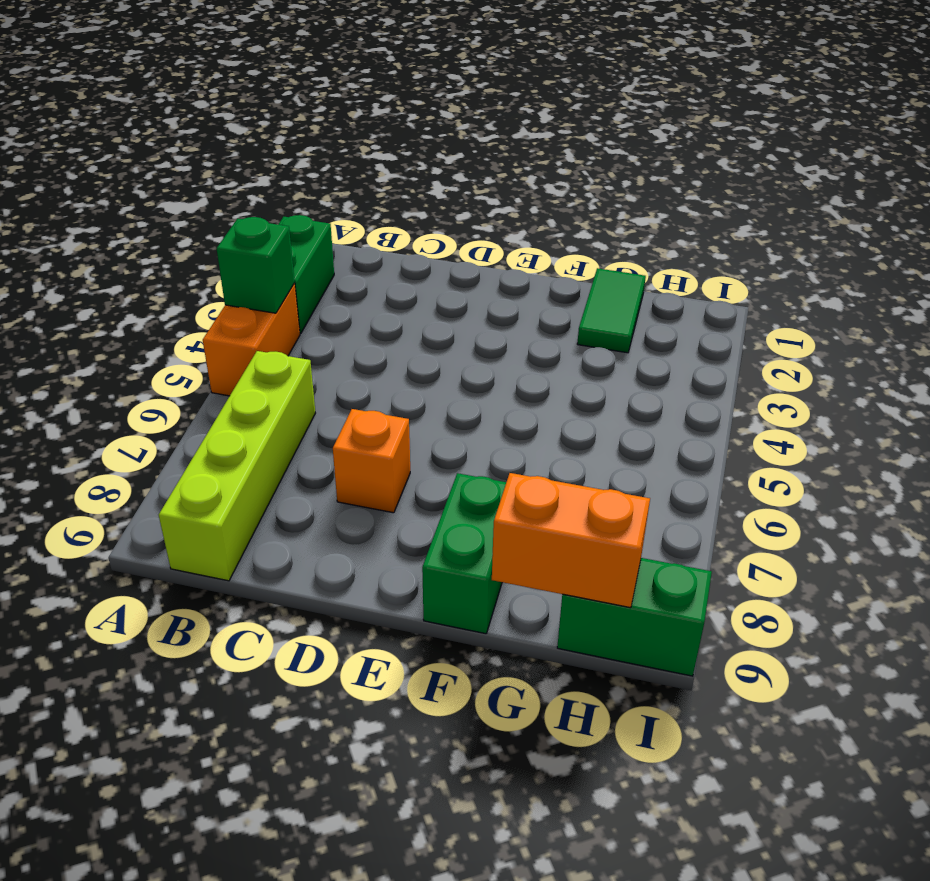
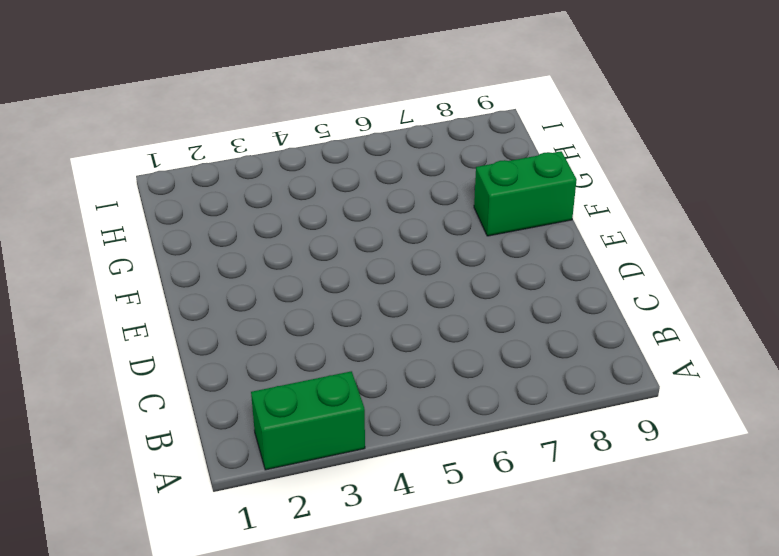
none -> orange brick A4:A5 level 1
none -> lime brick B6:B9 level 1

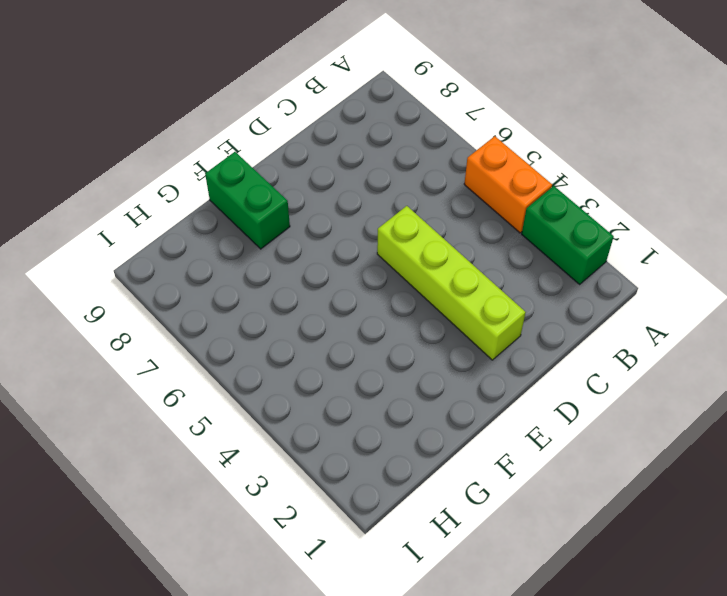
lime brick D2:D5 level 1 -> lime brick B6:B9 level 1
none -> orange brick D7 level 1
none -> green tile G1:G2 level 1

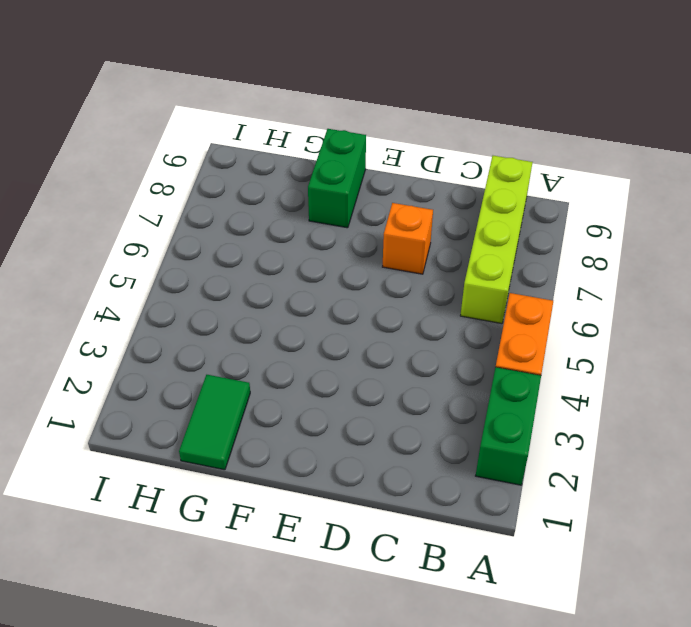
none -> green brick H9:I9 level 1
none -> green brick A4 level 2

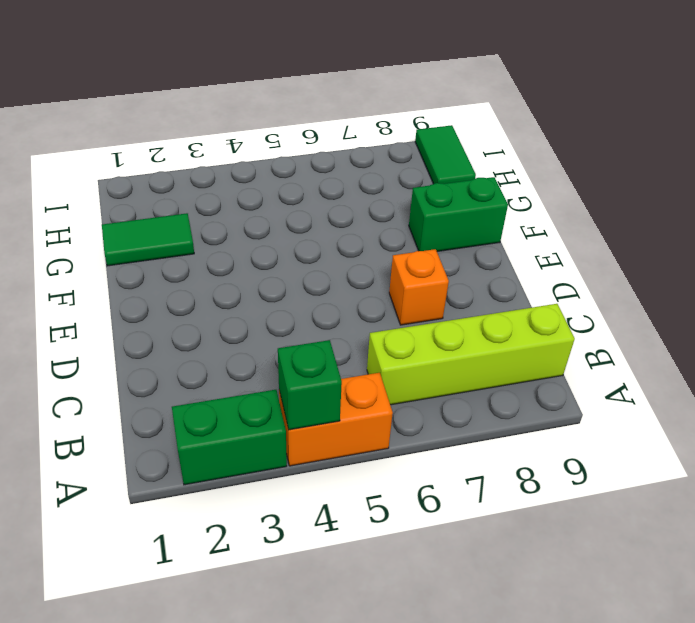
green tile H9:I9 level 1 -> green brick H9:I9 level 1
none -> orange brick G9:H9 level 2

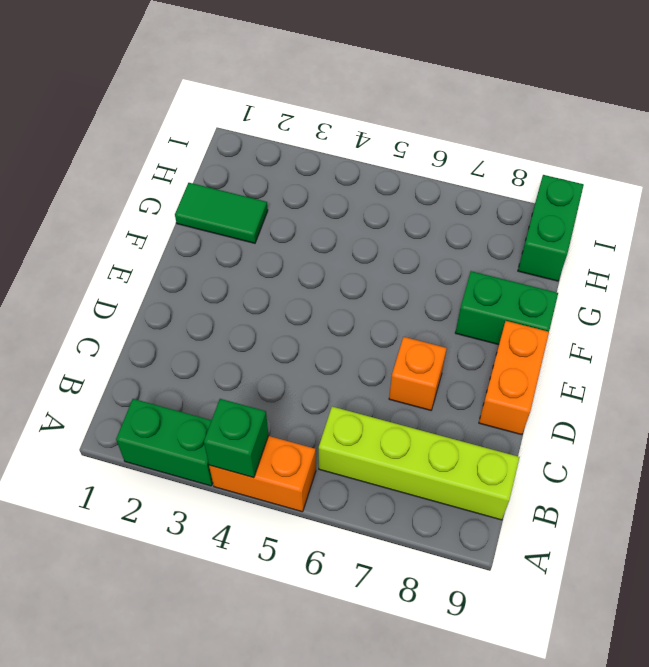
orange brick D9:E9 level 1 -> orange brick G9:H9 level 2

